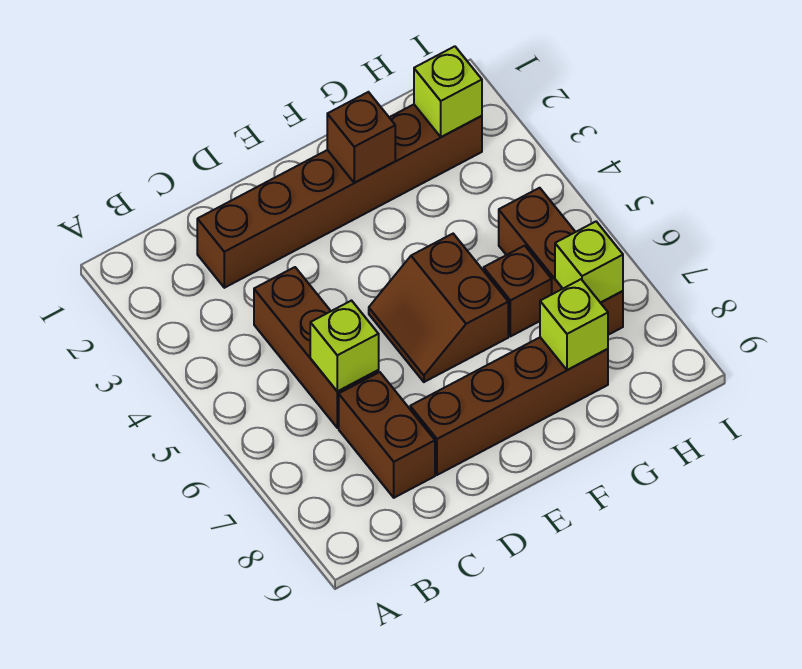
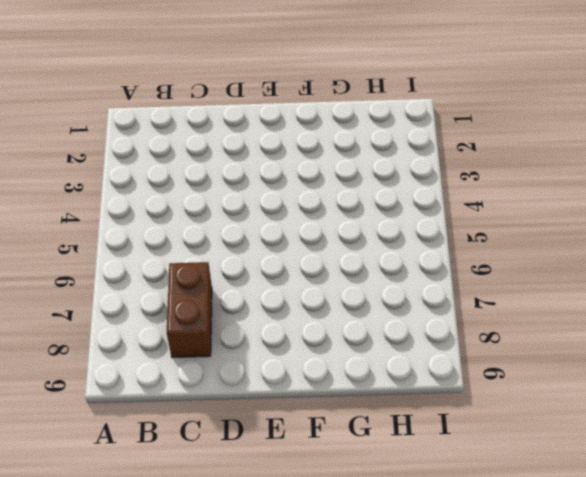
none -> brown brick C2:H2 level 1
none -> brown brick C4:C6 level 1
none -> brown brick D8:G8 level 1

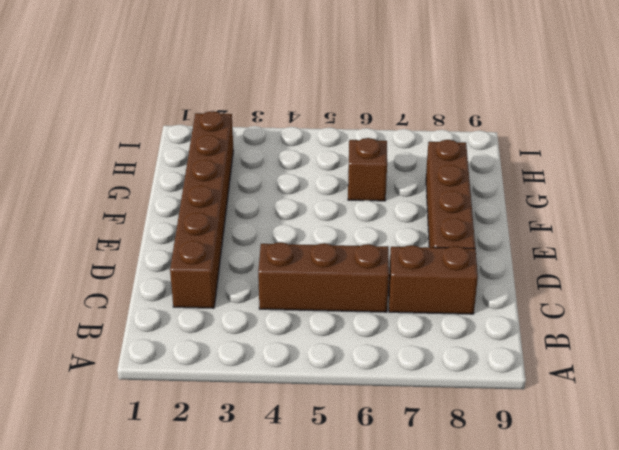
none -> brown slope E5:F6 level 1 top F
none -> brown brick H5:H7 level 1
none -> lime brick C6 level 2

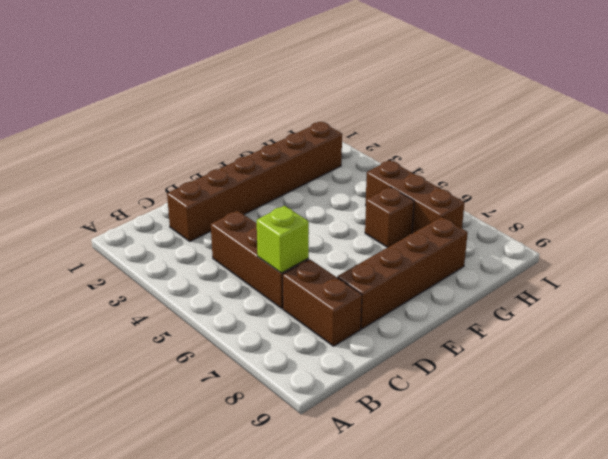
none -> brown slope E5:F6 level 1 top F
none -> brown brick F2 level 2
none -> lime brick G8 level 2

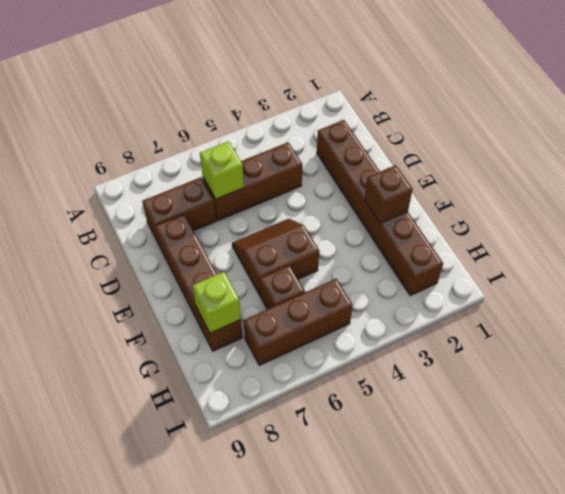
none -> lime brick H2 level 2
none -> lime brick H7 level 2

